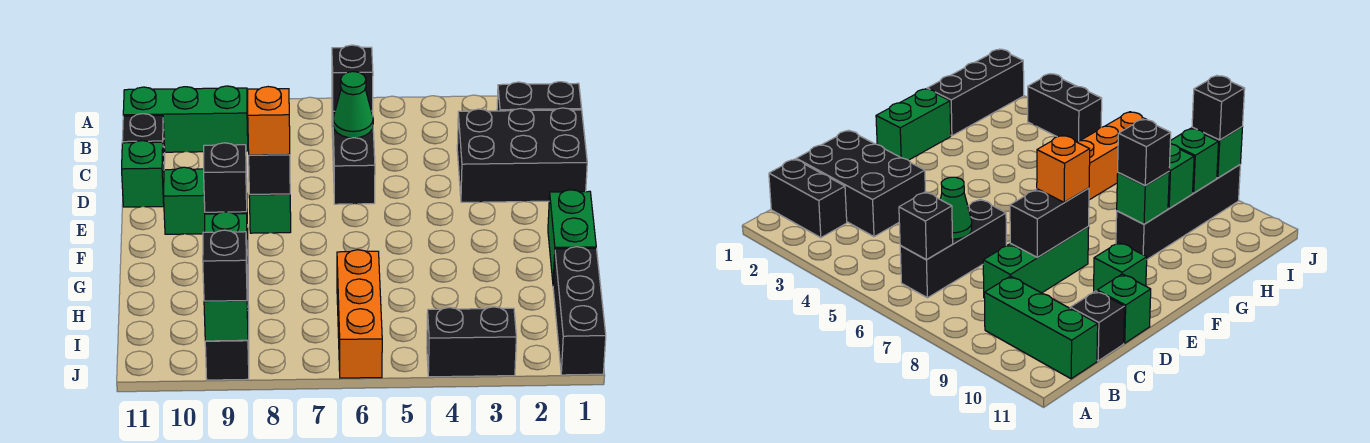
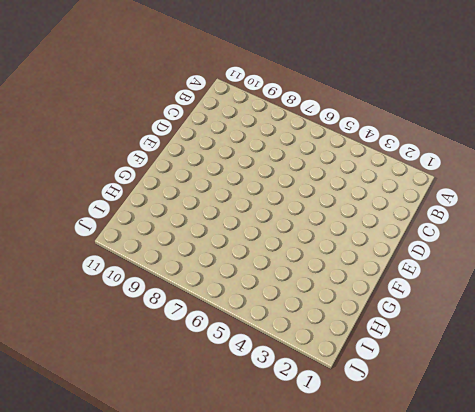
none -> black brick B1:B2 level 1
none -> black brick B6:D6 level 1
none -> green brick B9:B11 level 1

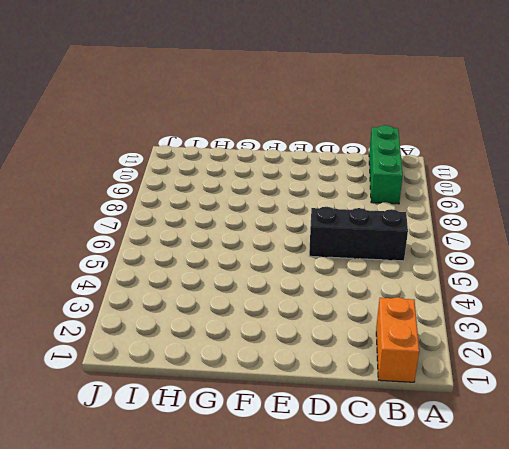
orange brick B1:B2 level 1 -> black brick B1:B2 level 1
none -> black brick C1:D3 level 1
none -> green brick C8:E8 level 1
none -> black brick C11 level 1

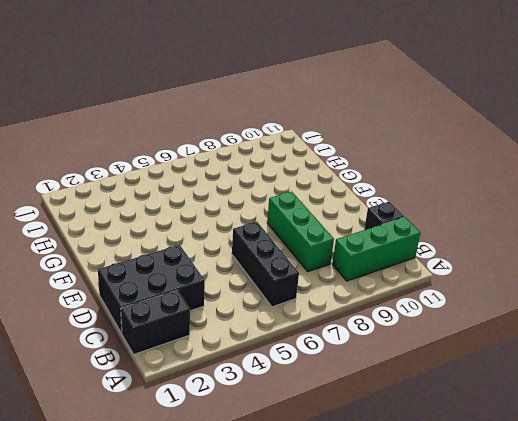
none -> green brick D11 level 1
none -> green brick E10 level 1
none -> green brick F1:G1 level 1

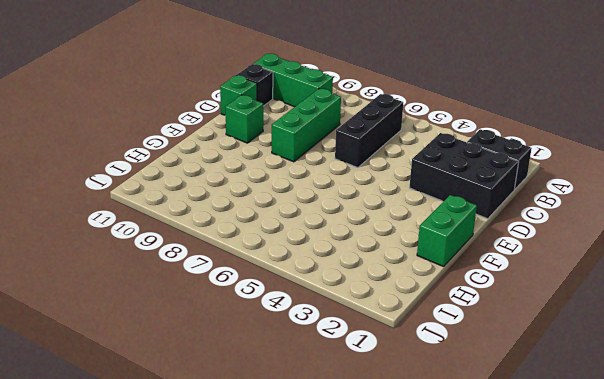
none -> black brick G9:J9 level 1
none -> black brick H1:J1 level 1
none -> orange brick H6:J6 level 1

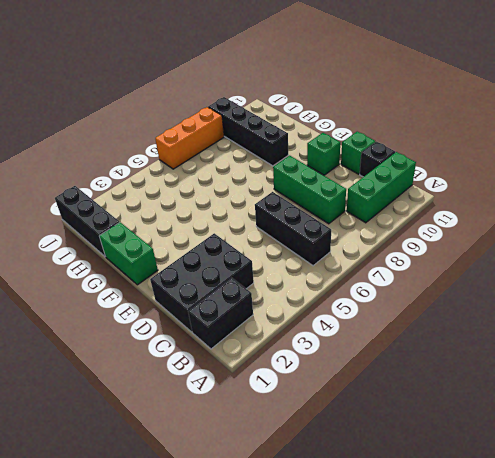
orange brick J6:J8 level 1 -> orange brick H6:J6 level 1
none -> black brick J3:J4 level 1
none -> black brick B6 level 2
none -> green cone C6 level 2

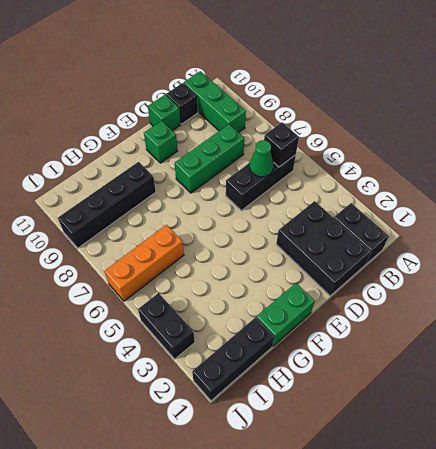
none -> black brick D8:E8 level 2
none -> green brick G9 level 2
none -> green brick H9 level 2

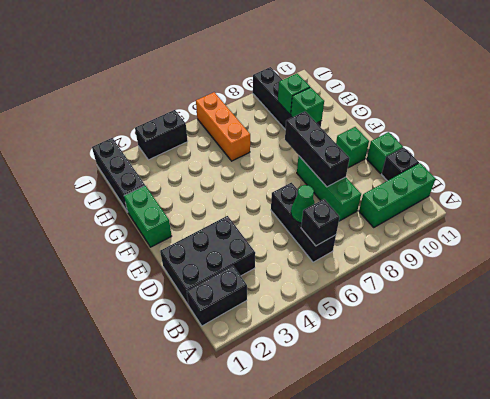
black brick D8:F8 level 2 -> black brick D8:E8 level 2
none -> green brick I9 level 2
none -> green brick J9 level 2
none -> orange brick E8 level 3

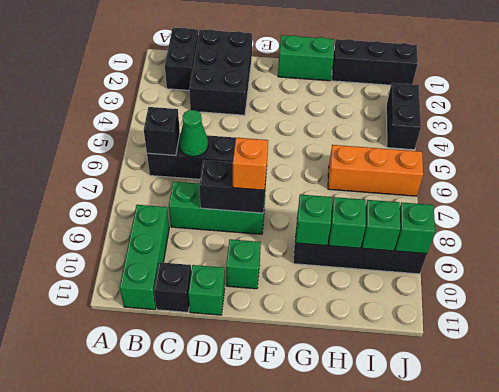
none -> black brick G9 level 3
none -> black brick J9 level 3

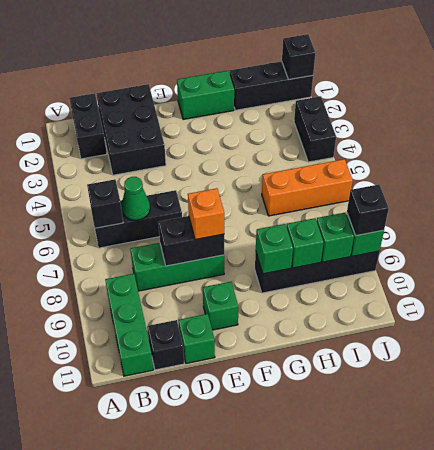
black brick J1 level 2 -> black brick G9 level 3

